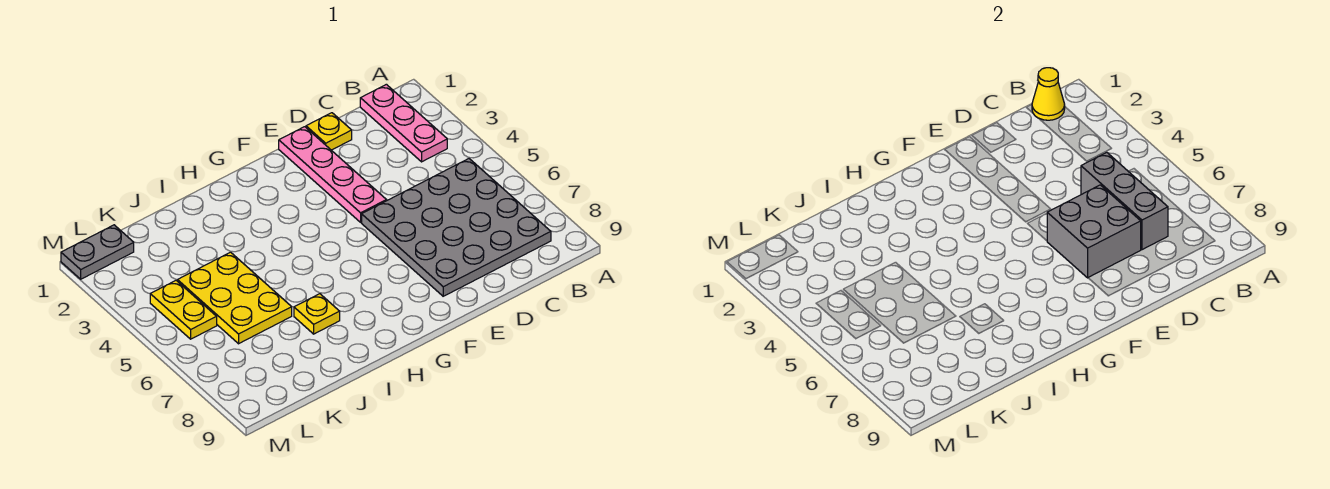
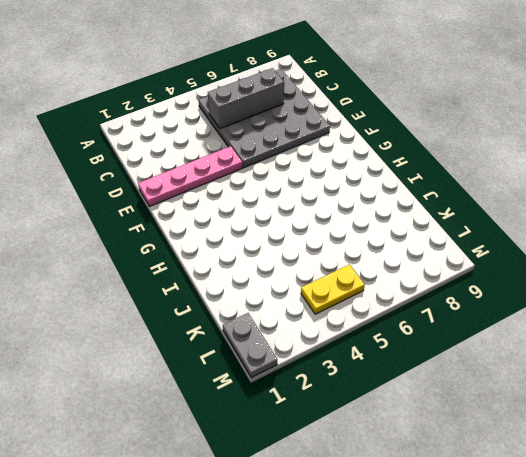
none -> pink plate B1:B3 level 1
none -> yellow plate D1 level 1

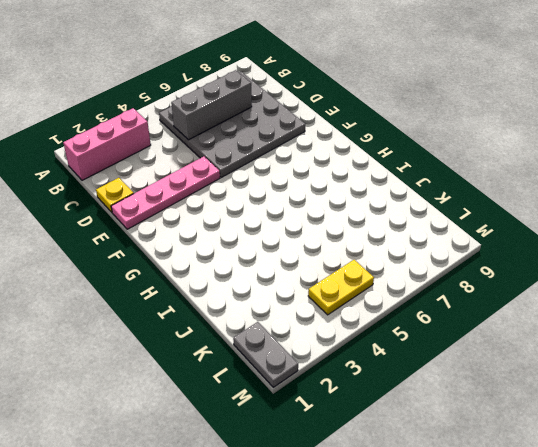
pink brick B1:B3 level 1 -> pink plate B1:B3 level 1
none -> yellow plate I7 level 1
none -> yellow plate J4:K6 level 1

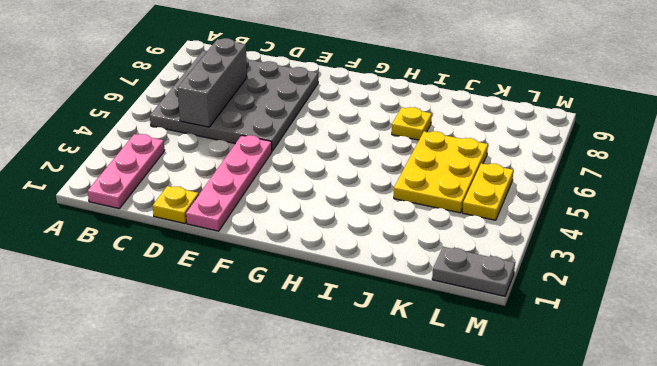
none -> yellow cone B1 level 2
none -> grey brick D6:E7 level 2

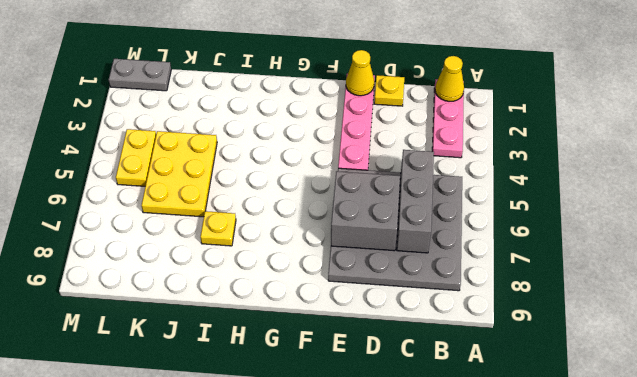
yellow cone E1 level 2 -> none

